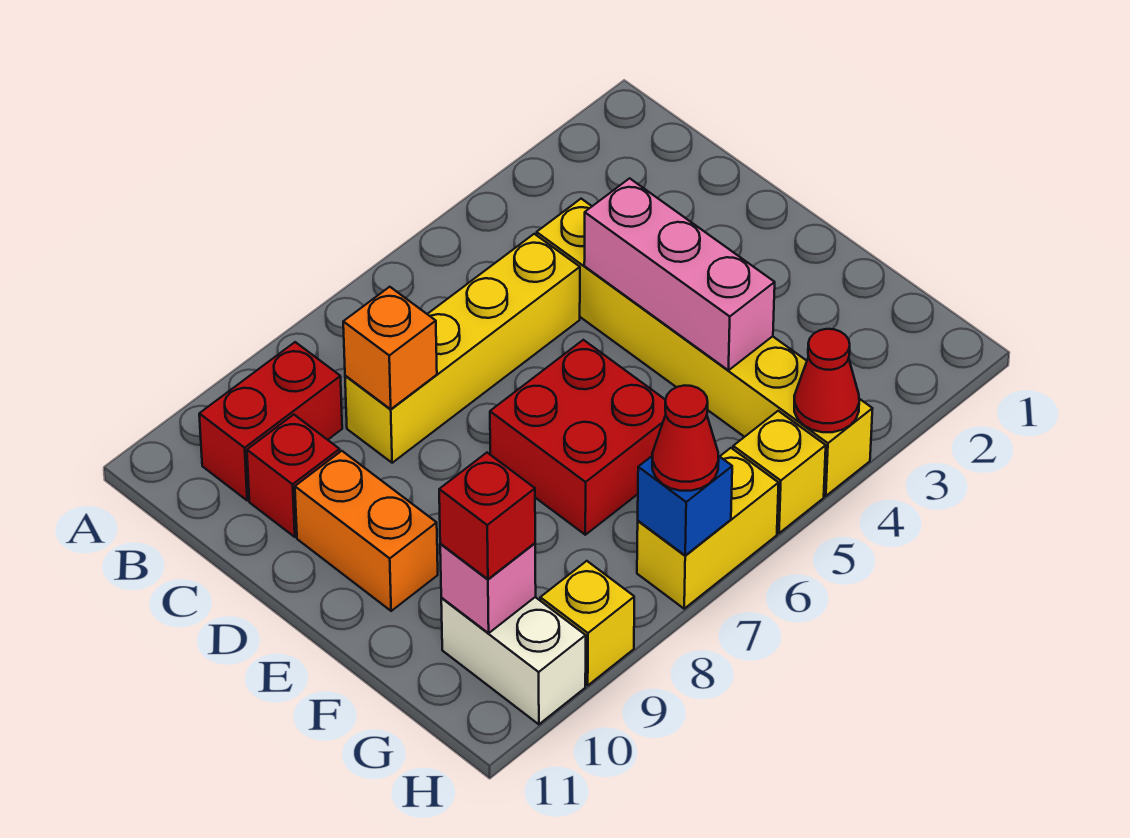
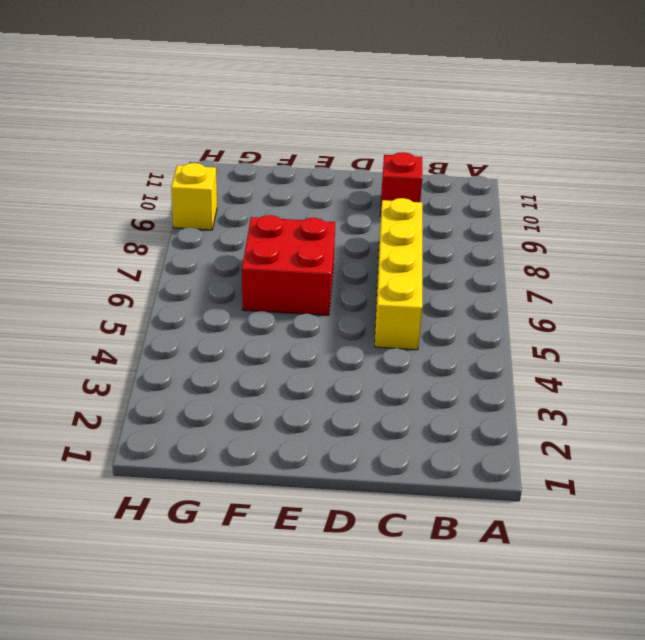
none -> red brick B9:B10 level 1
none -> yellow brick C4:H4 level 1
none -> orange brick D10:E10 level 1

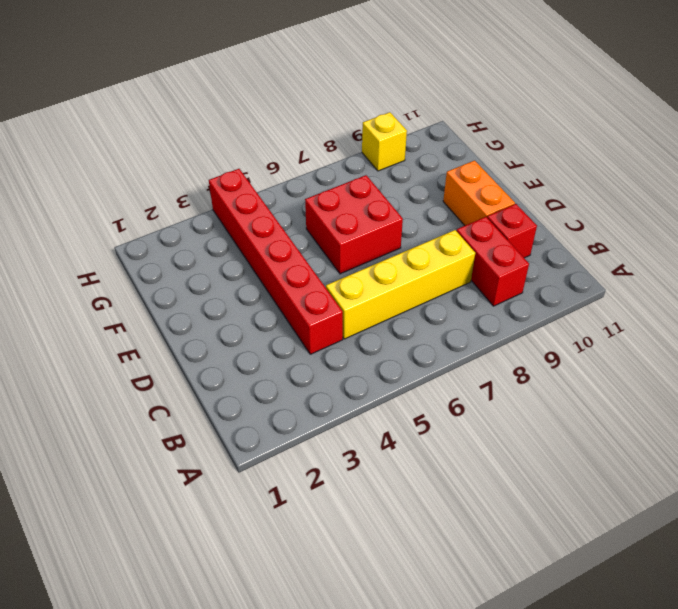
red brick B9:C9 level 1 -> red brick B9:B10 level 1
red brick C4:H4 level 1 -> yellow brick C4:H4 level 1
none -> white brick G10:H10 level 1
none -> yellow brick H5 level 1
none -> yellow brick H6:H7 level 1

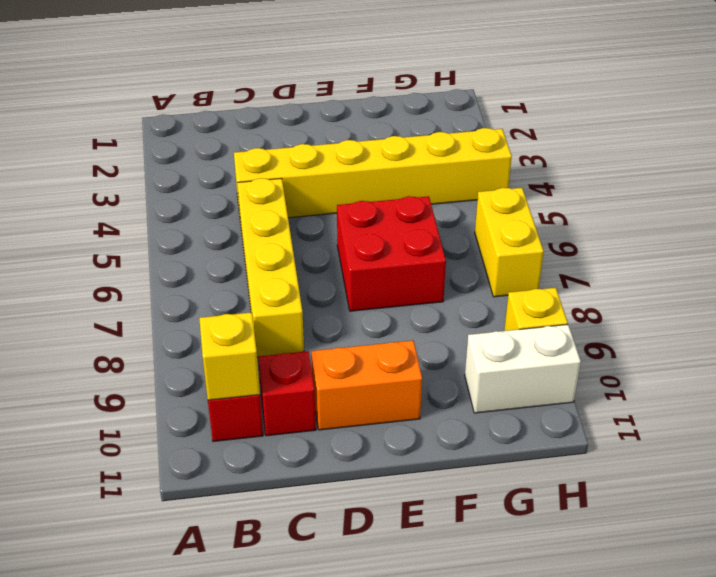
yellow brick B10 level 2 -> yellow brick H5 level 1
none -> orange brick C8 level 2
none -> pink brick D4:F4 level 2
none -> pink brick G10 level 2

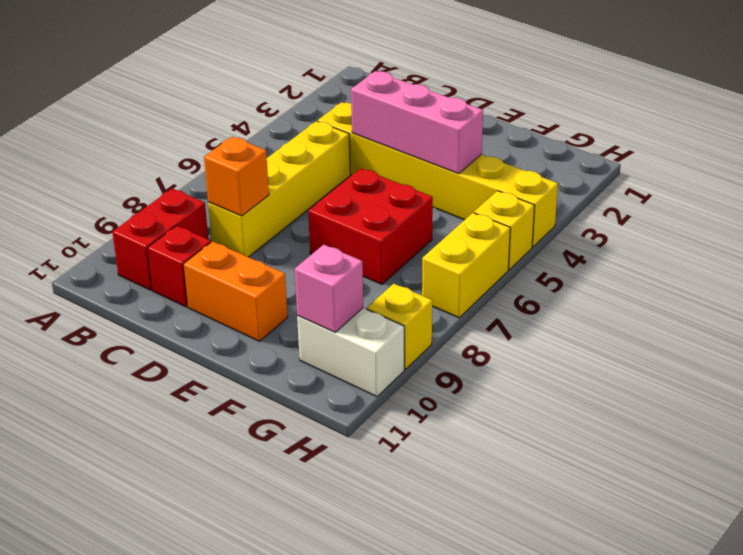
none -> red cone H4 level 2
none -> blue brick H7 level 2
none -> red brick G10 level 3

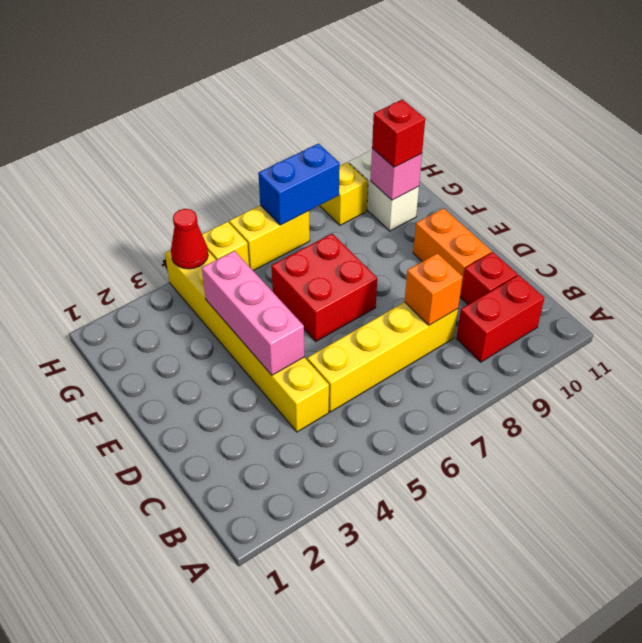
blue brick H7:H8 level 2 -> blue brick H7 level 2
none -> red cone H7 level 3

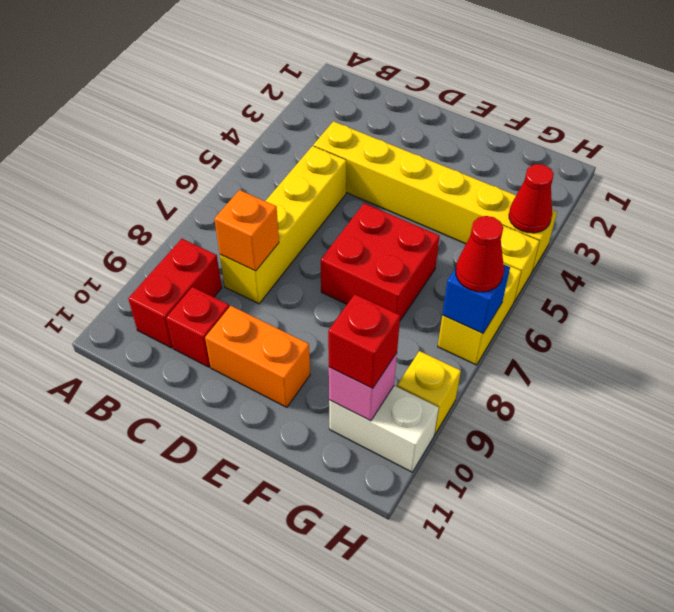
none -> pink brick D4:F4 level 2

